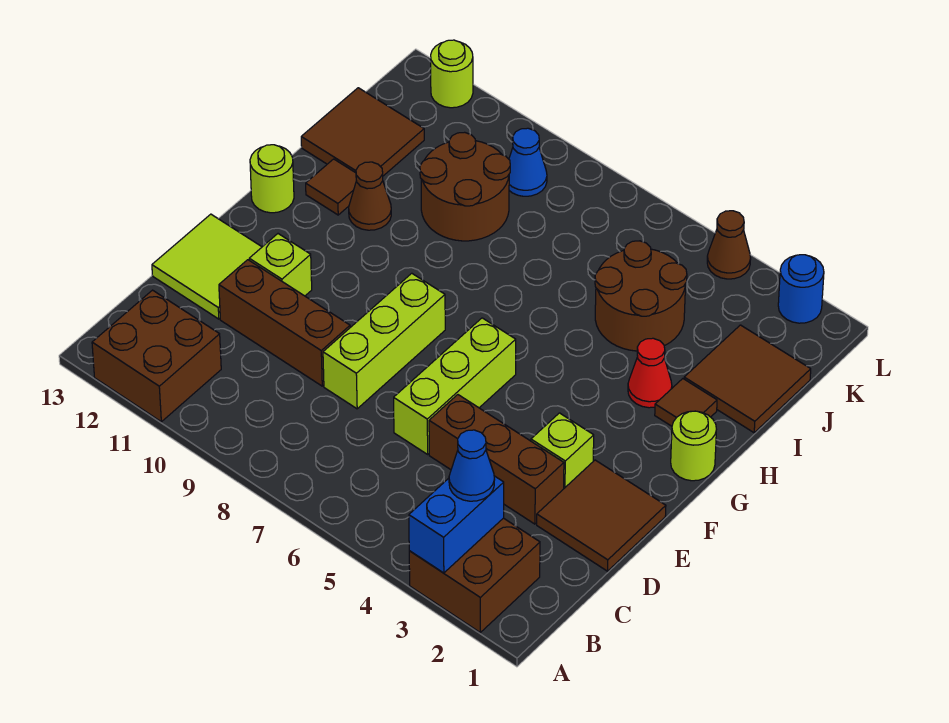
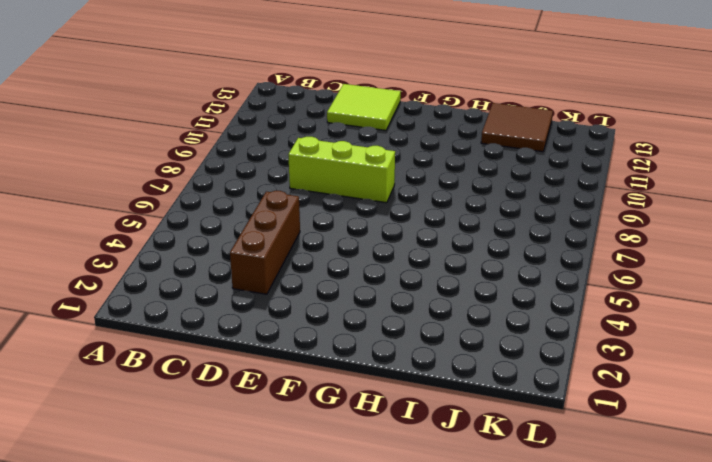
none -> brown brick A2:B3 level 1
none -> brown brick A11:B12 level 1
none -> brown tile D1:E2 level 1

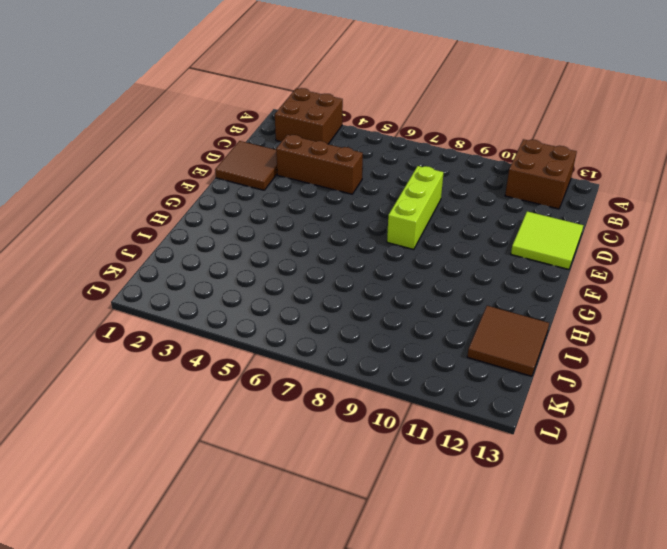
none -> lime brick D6:F6 level 1
none -> brown brick D9:D11 level 1
none -> lime brick E3 level 1

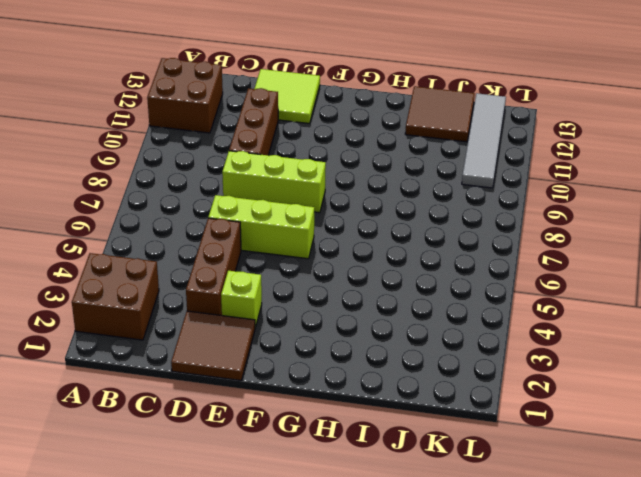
grey tile K10:K13 level 1 -> none
none -> lime brick E11 level 1
none -> lime round brick G1 level 1
none -> lime round brick G13 level 1

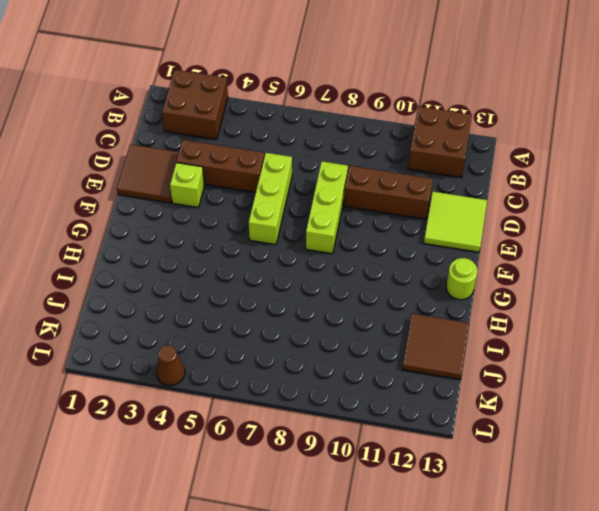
none -> lime brick E11 level 1
none -> lime round brick G1 level 1
none -> brown tile H2 level 1

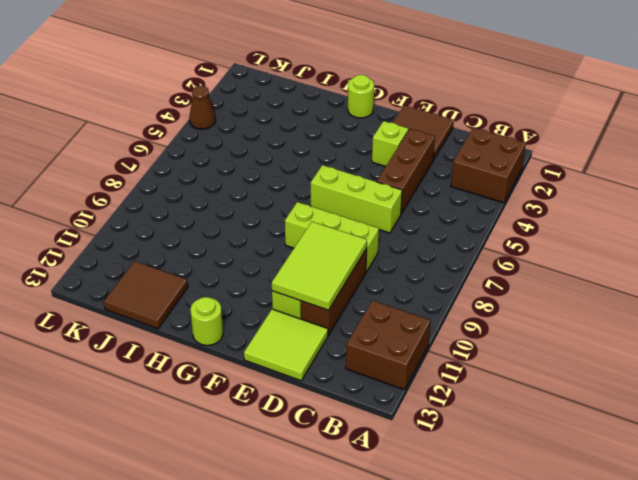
lime tile D9:E11 level 2 -> none
none -> brown tile H2 level 1
none -> red cone H3 level 1
none -> brown cone H11 level 1

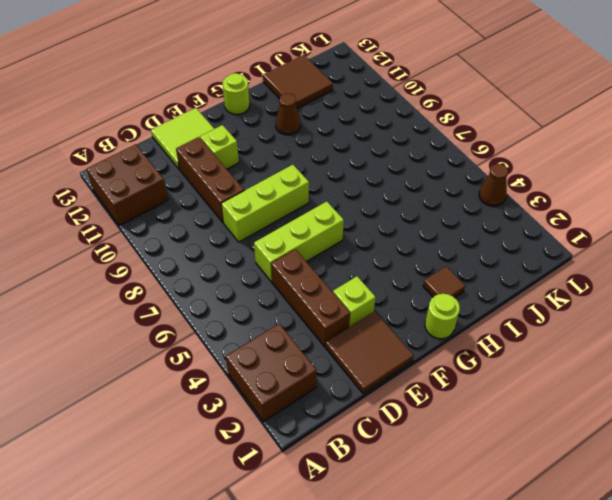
none -> red cone H3 level 1
none -> brown tile H12 level 1
none -> brown tile I1:J2 level 1

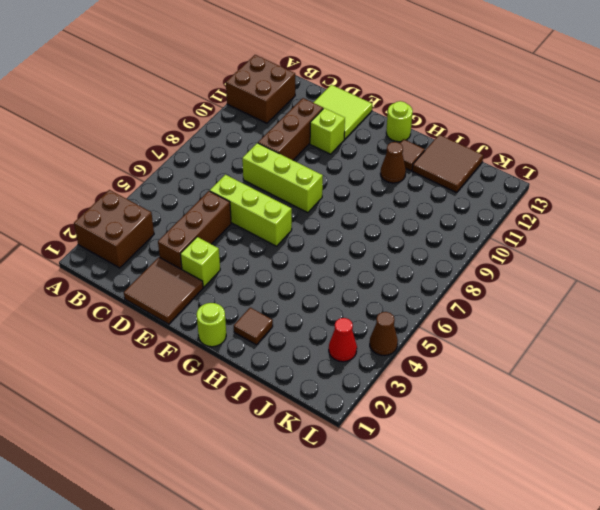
red cone K3 level 1 -> red cone H3 level 1
none -> brown tile I1:J2 level 1
none -> brown round brick I4:J5 level 1
none -> brown round brick I9:J10 level 1

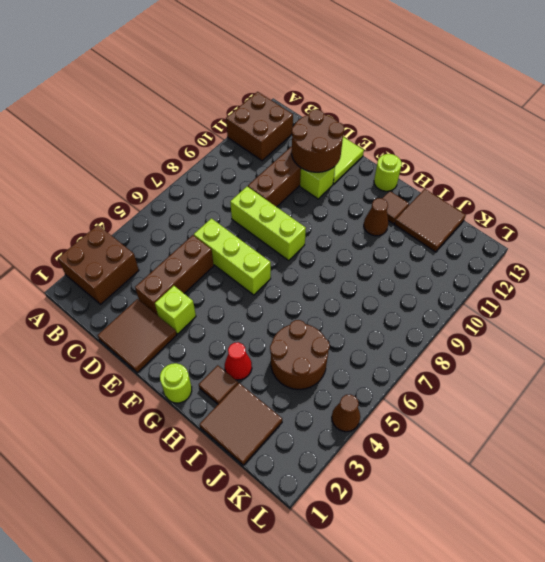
brown round brick D11:E12 level 2 -> brown round brick I9:J10 level 1
none -> blue cone K9 level 1
none -> blue round brick L2 level 1
none -> lime round brick L12 level 1

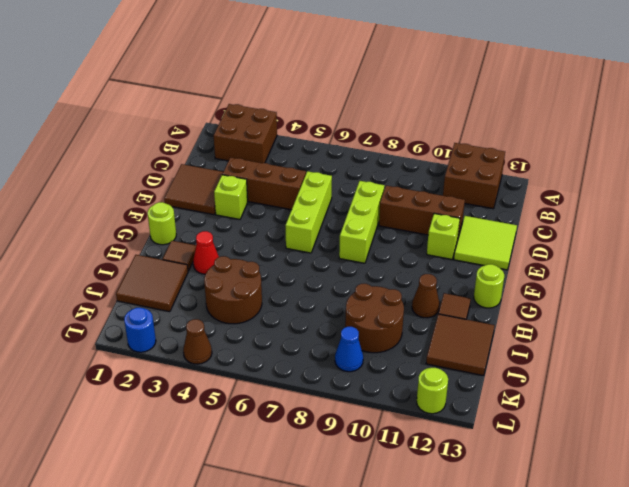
none -> blue brick A3:B3 level 2
none -> blue cone B3 level 3

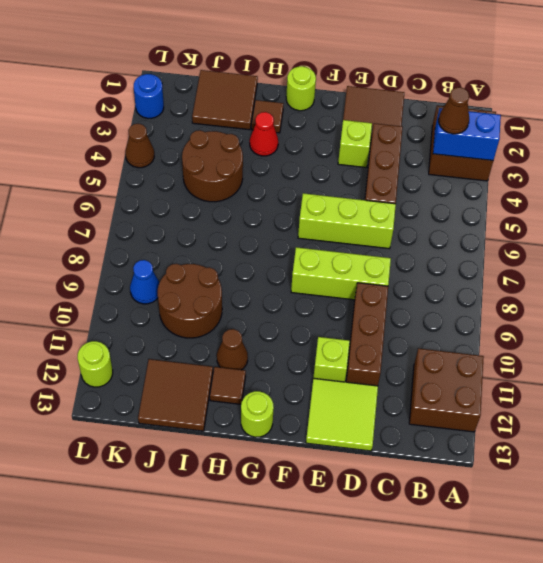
brown cone B3 level 3 -> blue cone B3 level 3

